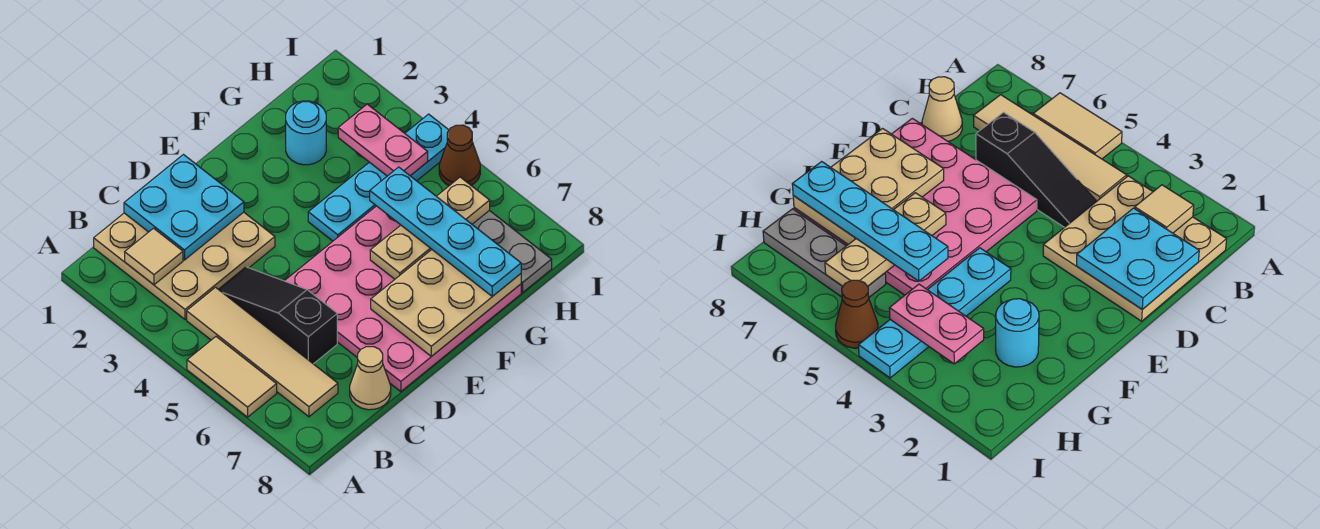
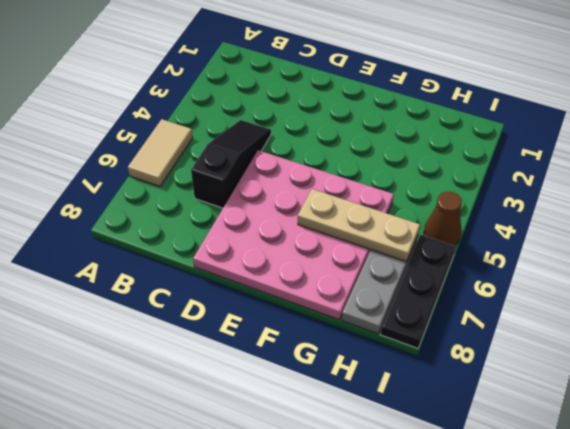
black plate I6:I8 level 1 -> none
none -> tan plate B1:D3 level 1
none -> tan tile B4:B7 level 1
none -> tan cone C8 level 1

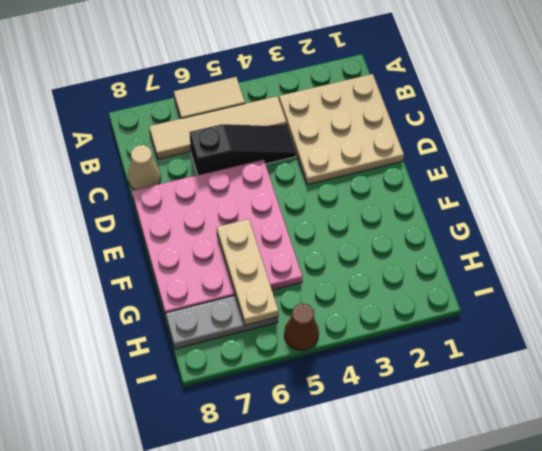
none -> cyan plate F4:I4 level 1
none -> cyan round brick G2 level 1
none -> tan tile B2 level 2

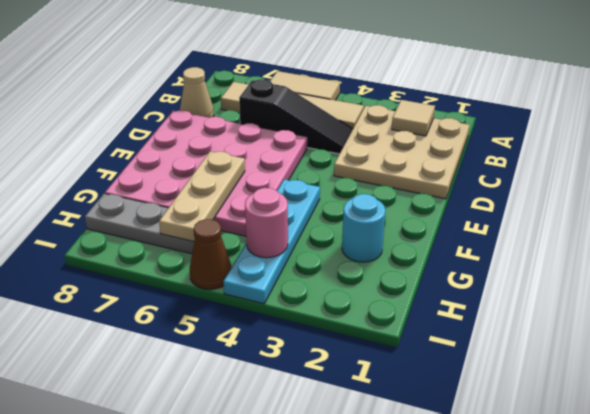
pink round brick H4 level 2 -> pink plate H3:H4 level 2
none -> cyan plate C1:D2 level 2
none -> tan plate E7:G8 level 2
none -> cyan plate G5:G8 level 3

